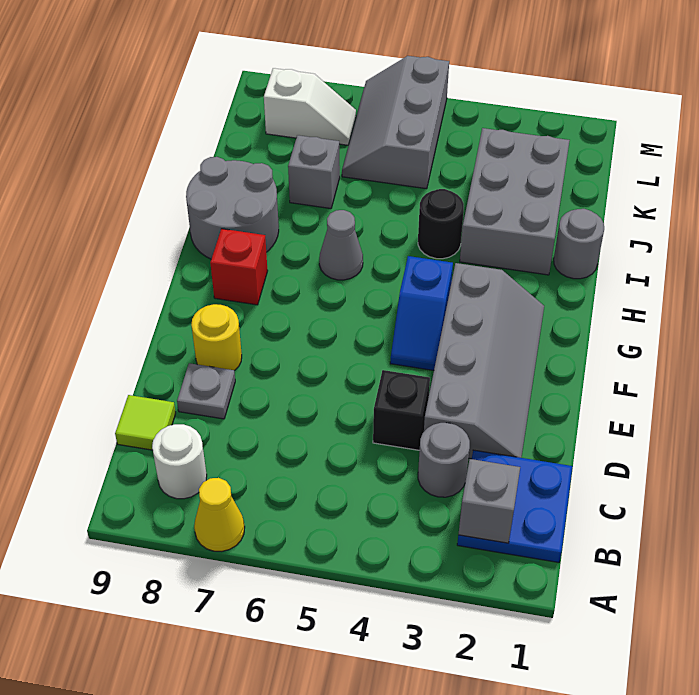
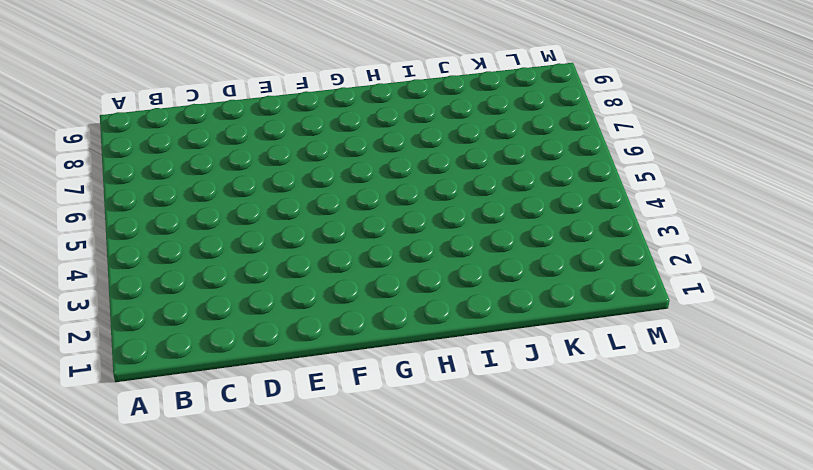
none -> yellow cone A7 level 1
none -> blue plate B1:C2 level 1
none -> white round brick B8 level 1

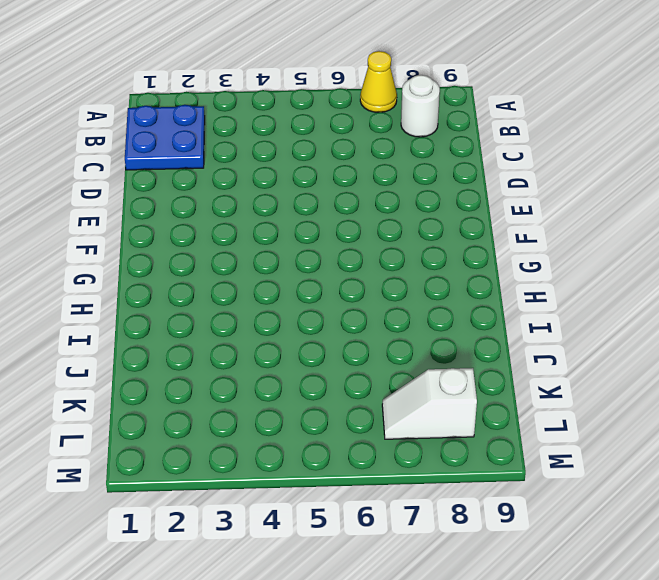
none -> grey round brick C3 level 1
none -> lime tile C9 level 1
none -> grey slope D2:G3 level 1 top 3

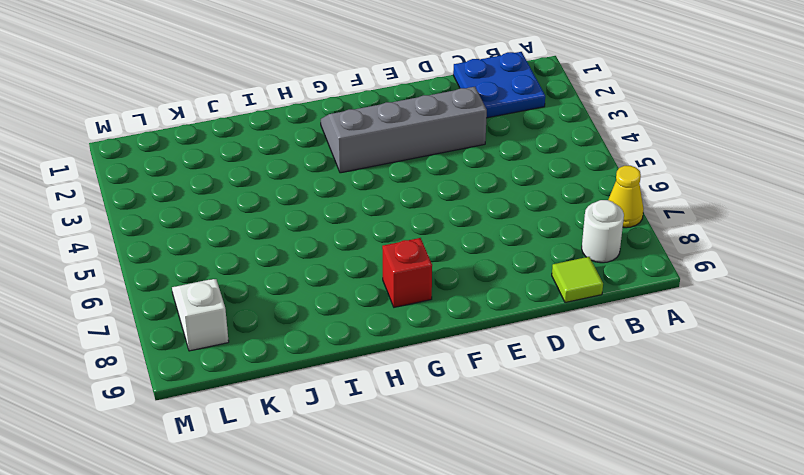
none -> grey round brick C3 level 1
none -> black brick D4 level 1
none -> grey plate D8 level 1

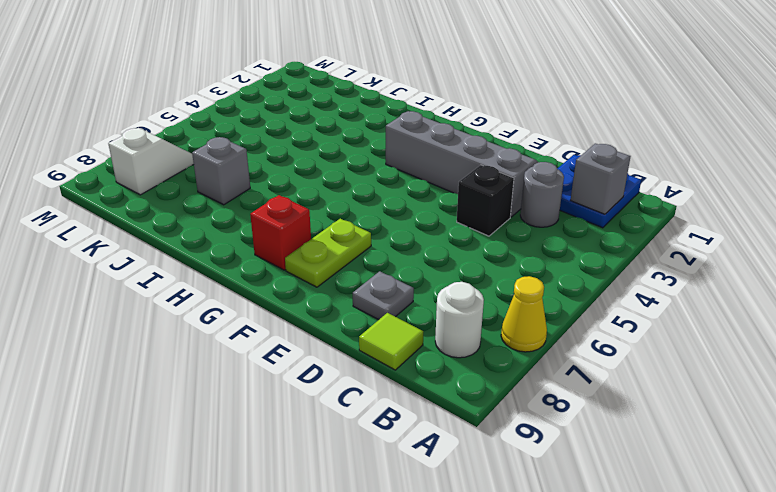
lime plate F7:F8 level 1 -> none
none -> yellow round brick E8 level 1
none -> blue slope F4:G4 level 1 top G
none -> grey cone H6 level 1

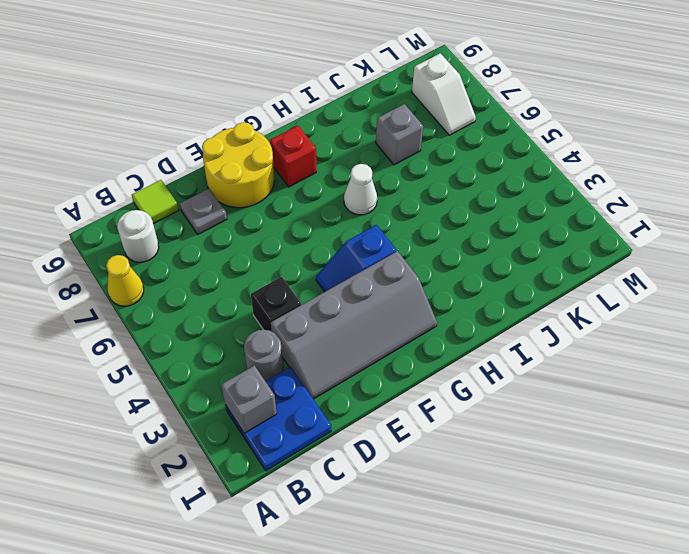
yellow round brick E8:F9 level 1 -> yellow round brick E8 level 1
white cone H6 level 1 -> grey cone H6 level 1
none -> grey round brick H8:I9 level 1
none -> grey round brick I1 level 1
none -> grey brick I2:K3 level 1

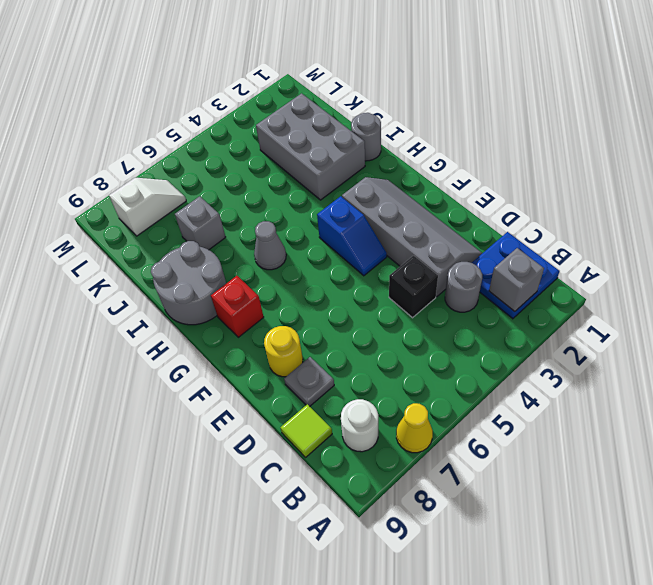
none -> black round brick I4 level 1
none -> grey slope K5:M6 level 1 top 5

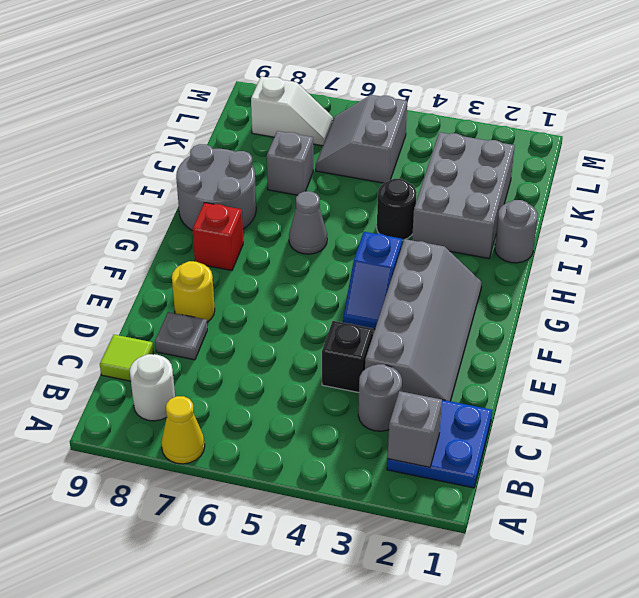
grey slope K5:L6 level 1 top 5 -> grey slope K5:M6 level 1 top 5

